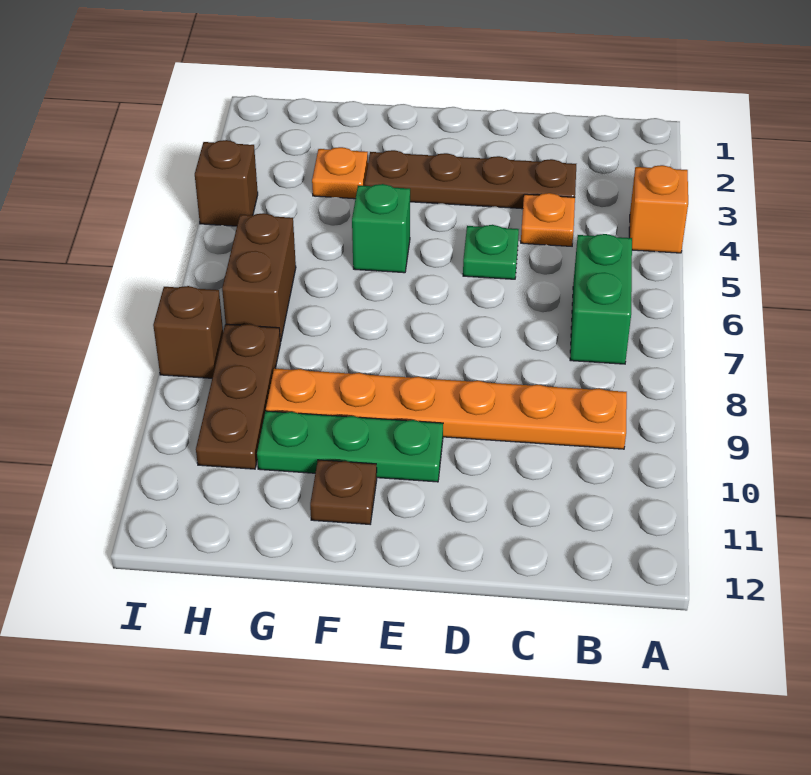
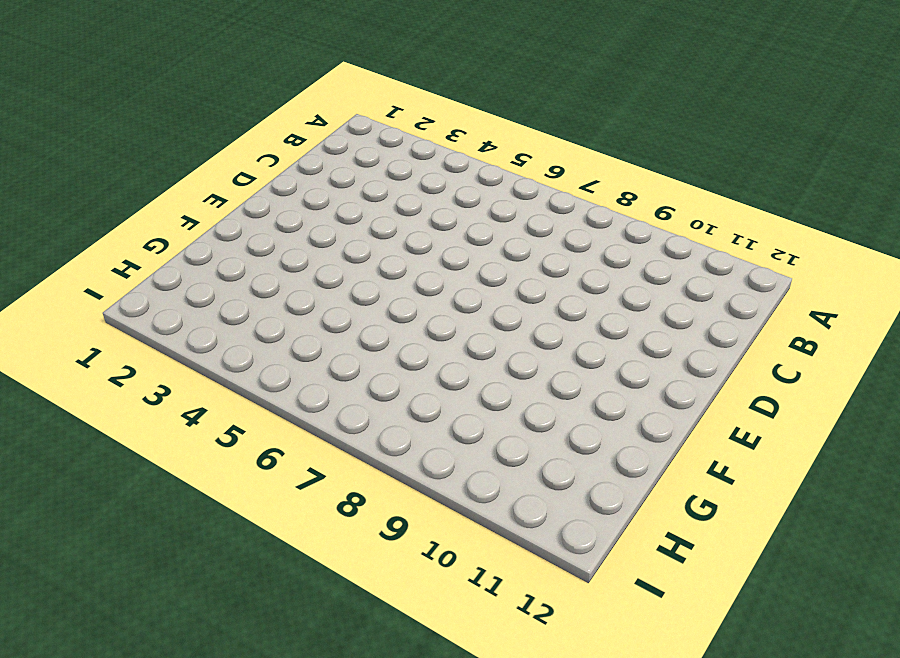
none -> orange brick A4 level 1
none -> green brick B6:B7 level 1
none -> orange plate B9:G9 level 1

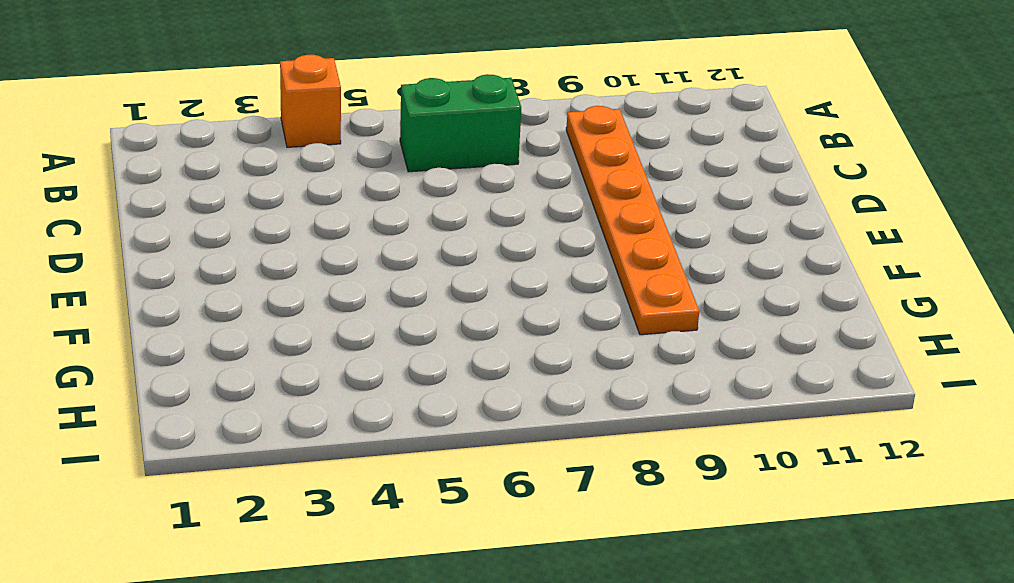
none -> brown plate C3:F3 level 1
none -> orange plate C4 level 1
none -> green plate D5 level 1

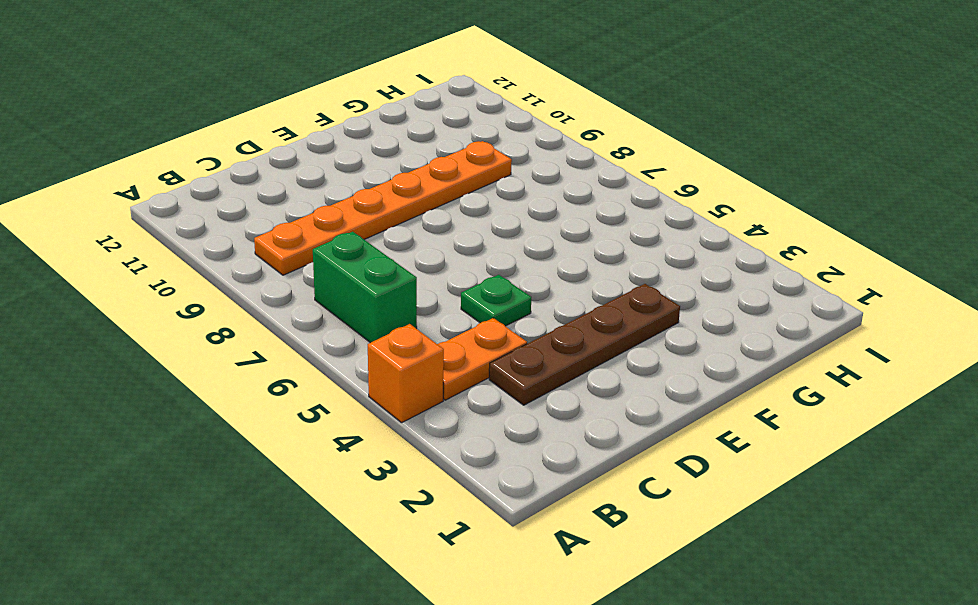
orange plate B4:C4 level 1 -> orange plate C4 level 1
none -> green plate E10:G10 level 1
none -> green brick F5 level 1
none -> brown plate F11 level 1

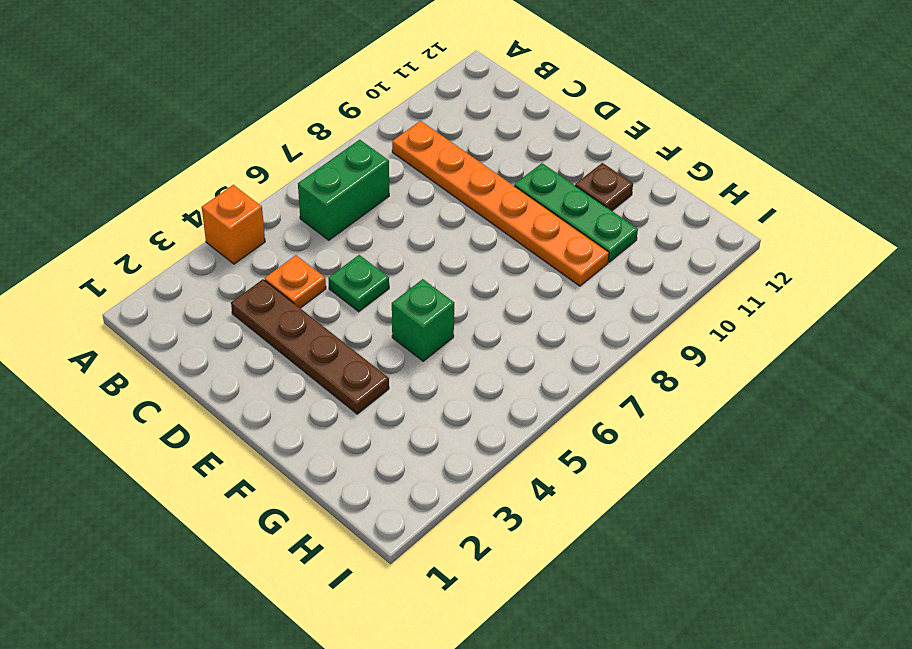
none -> orange plate G3 level 1
none -> brown brick H6:H7 level 1
none -> brown plate H8:H10 level 1

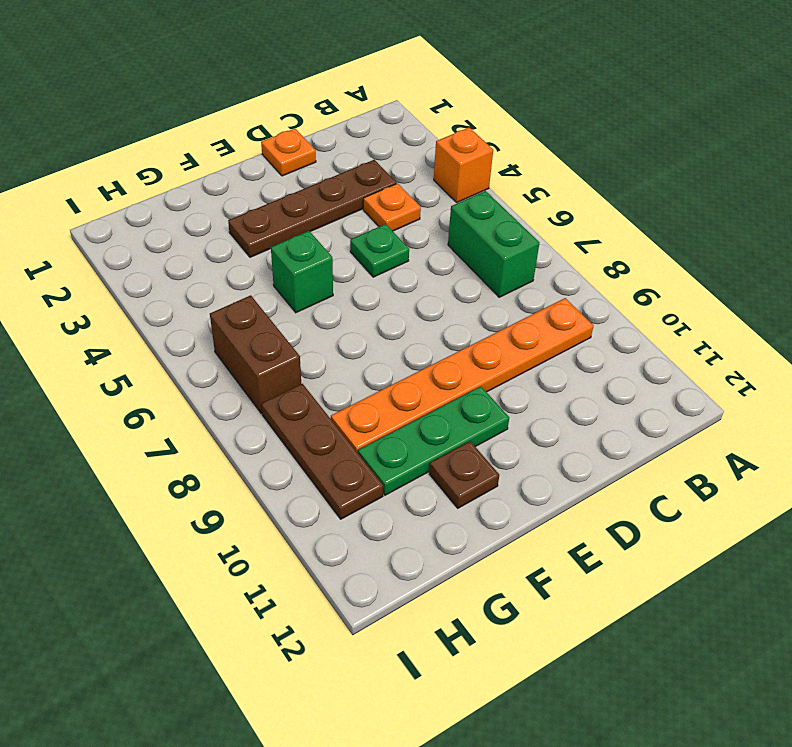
orange plate D1 level 1 -> orange plate G3 level 1
none -> brown brick I4 level 1
none -> brown brick I8 level 1

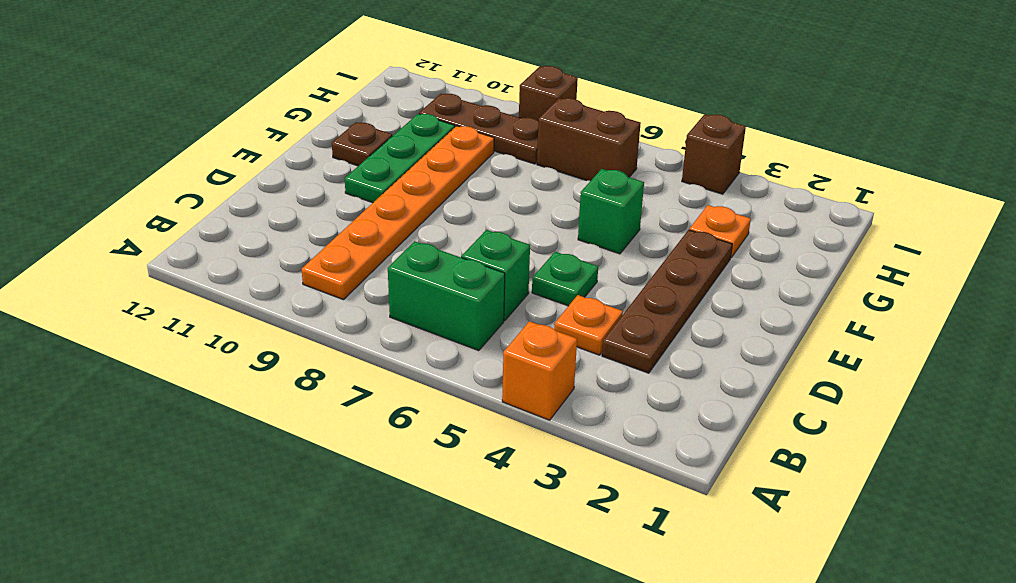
green brick C6 level 1 -> none

